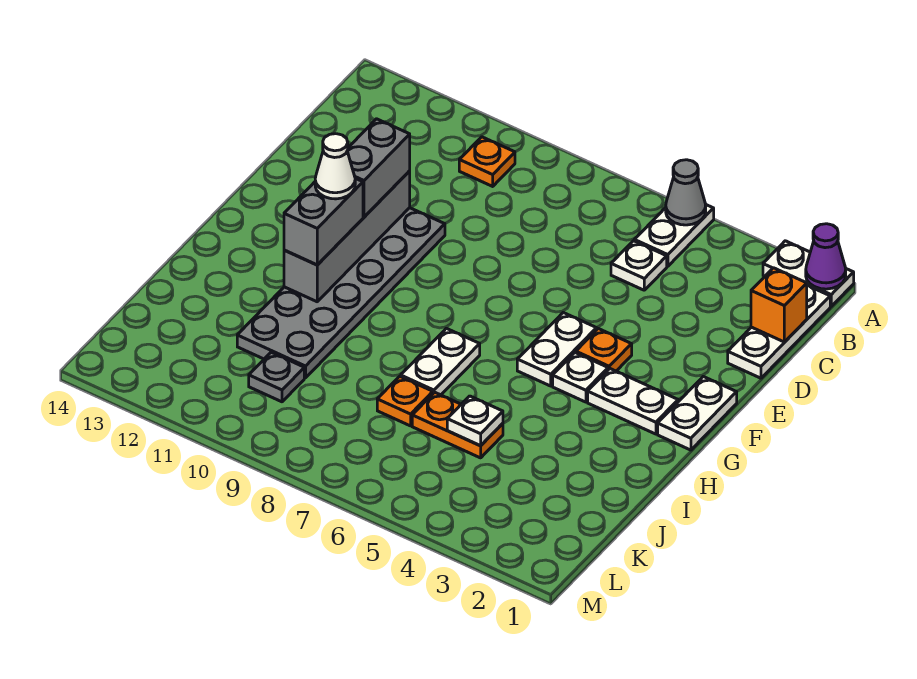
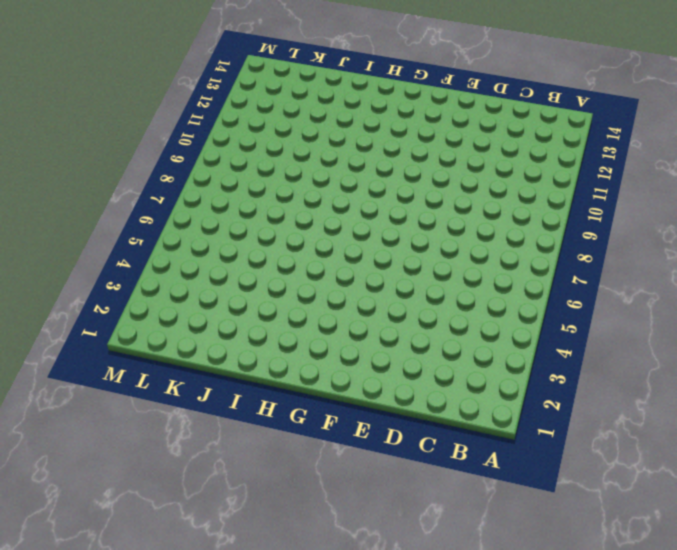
none -> white plate A1:A2 level 1
none -> white plate A5:B5 level 1
none -> white plate B1:D1 level 1

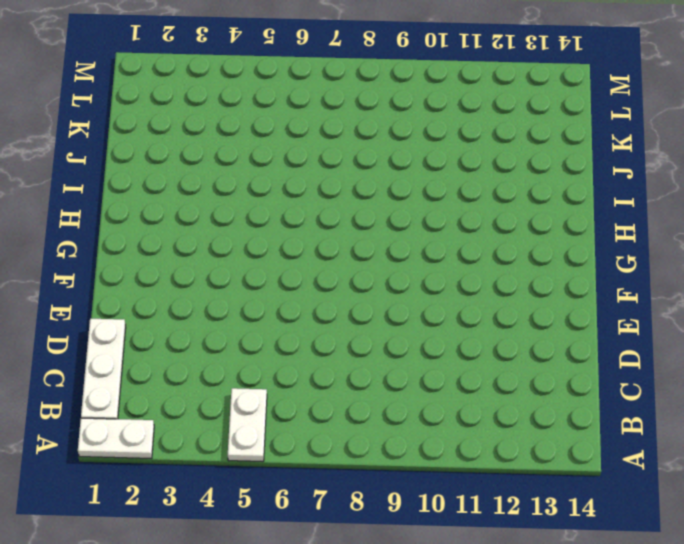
none -> orange plate B10 level 1
none -> white plate C5 level 1
none -> grey plate E10:J11 level 1

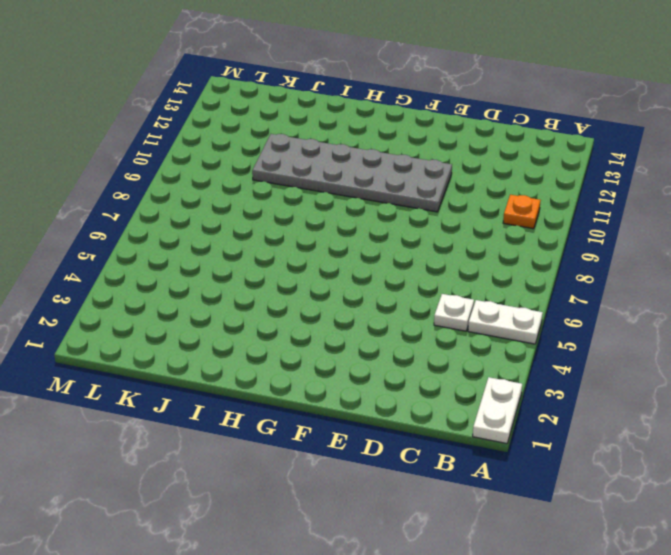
none -> white plate B1:D1 level 1
none -> white plate F1:G1 level 1
none -> orange plate F4 level 1

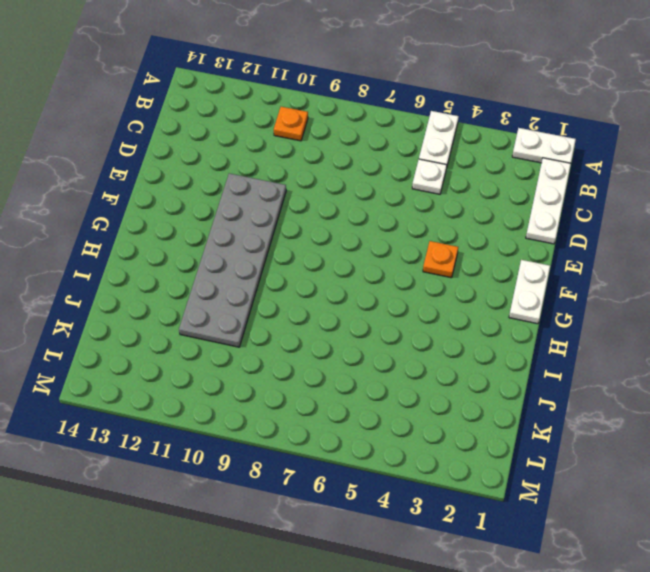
none -> white plate F5:G5 level 1
none -> white plate G2:G3 level 1
none -> white plate G4 level 1

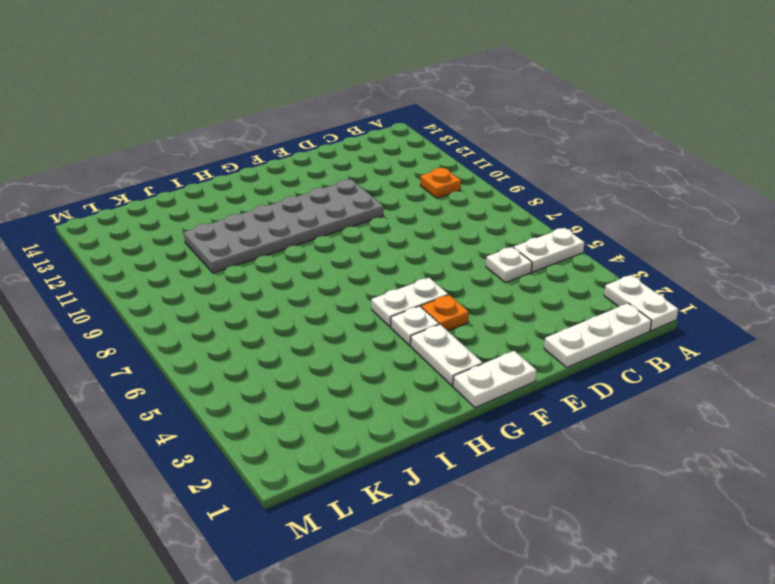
none -> white plate H7:I7 level 1
none -> orange plate J5:J6 level 1
none -> orange plate J7 level 1

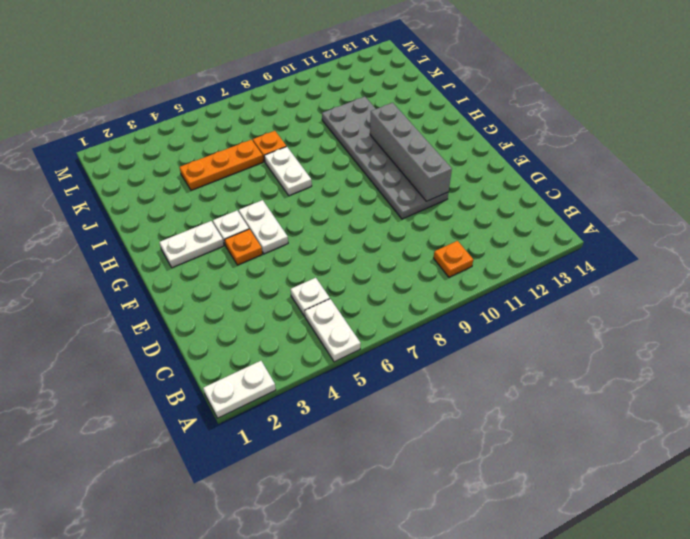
orange plate J4:J6 level 1 -> orange plate J5:J6 level 1
none -> white plate B1:D1 level 1
none -> white plate F1:G1 level 1
none -> grey plate K10 level 1

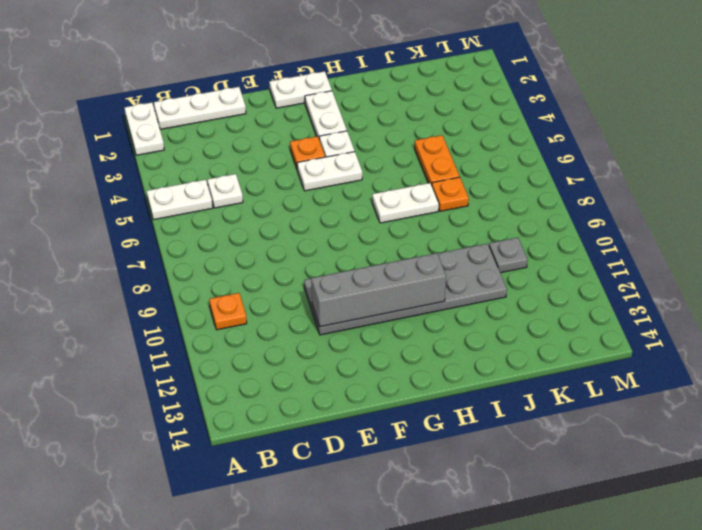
none -> purple cone A1 level 2
none -> grey cone A5 level 2
none -> orange brick C1 level 2

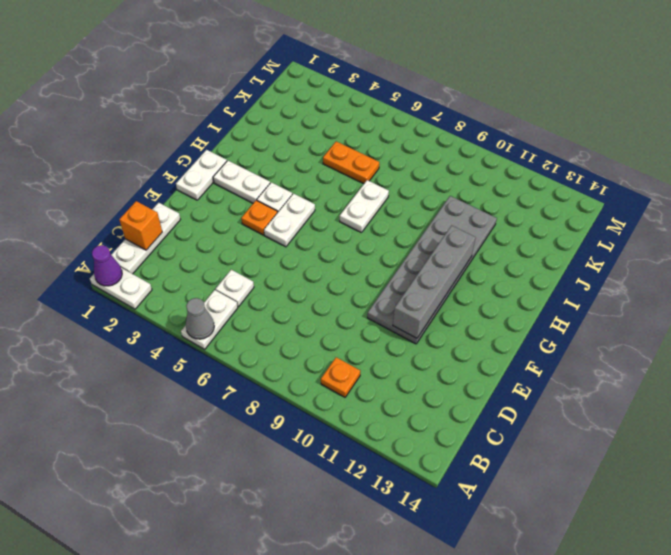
none -> orange plate J7 level 1
none -> grey plate K10 level 1
none -> white plate J5 level 2

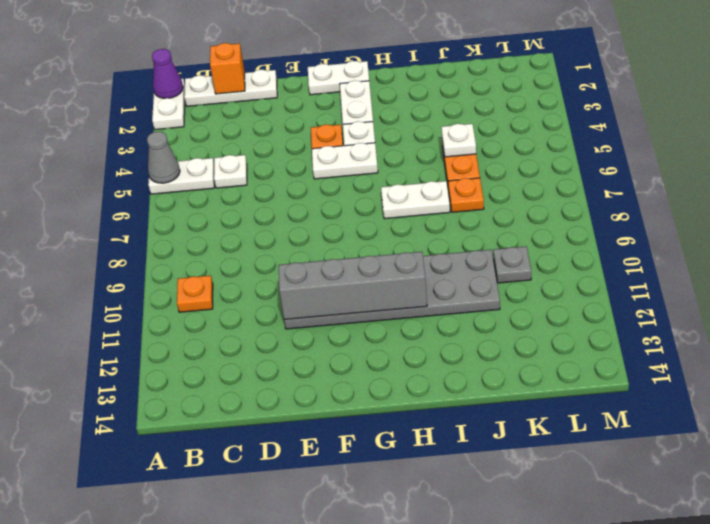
none -> grey brick E11:F11 level 3
none -> grey brick G11:H11 level 3
none -> white cone G11 level 4

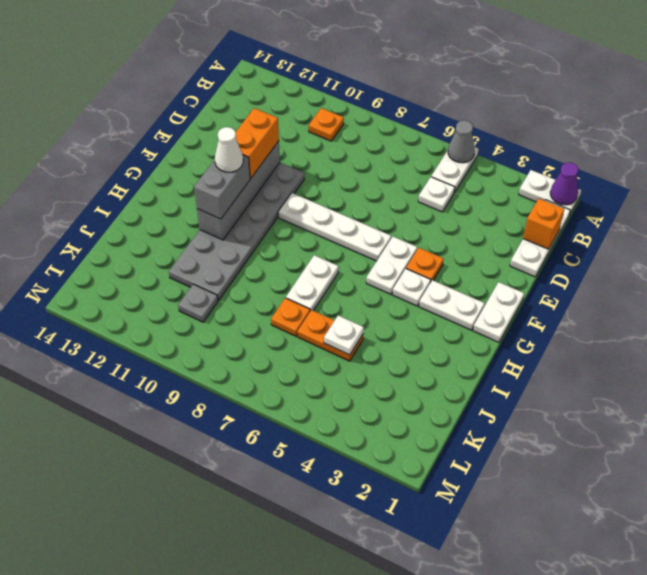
orange brick E11:F11 level 3 -> grey brick E11:F11 level 3
white plate F6:F9 level 1 -> none

